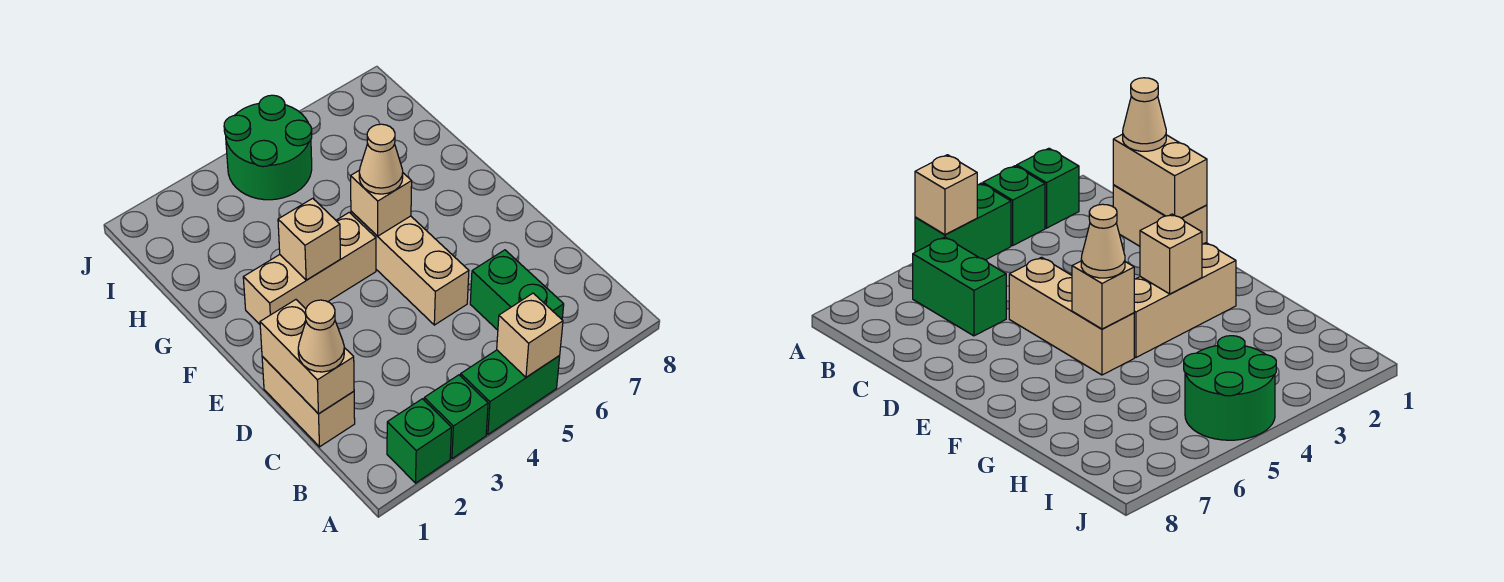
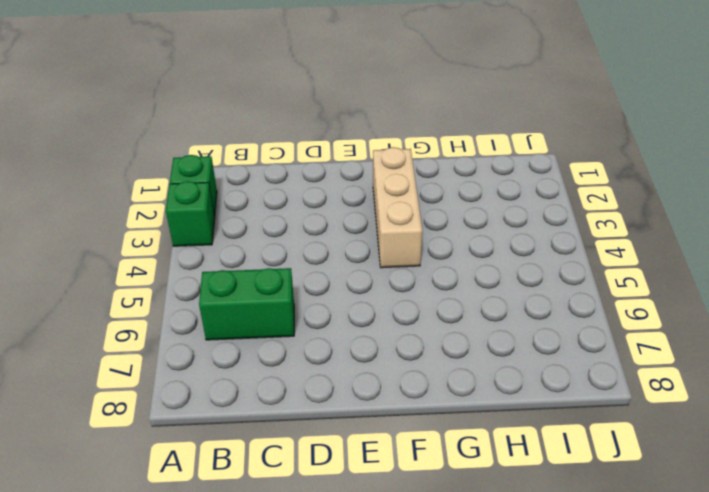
none -> green brick A4:A5 level 1
none -> tan brick C1:D1 level 1
none -> tan brick D5:F5 level 1

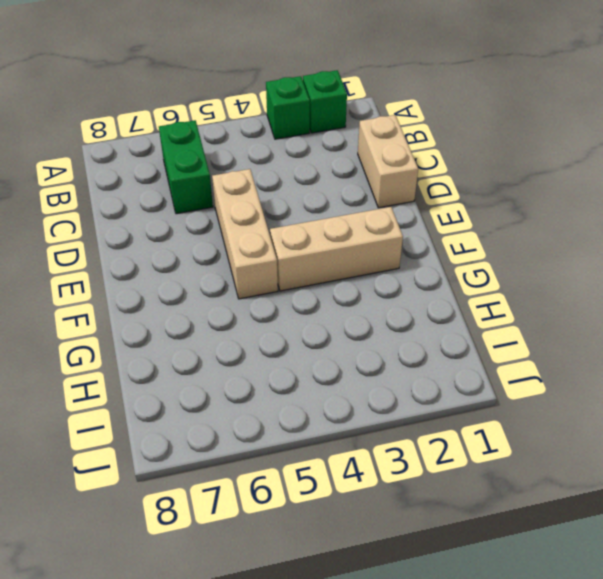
none -> green brick A4:A5 level 1
none -> green round brick I4:J5 level 1
none -> tan brick A5 level 2

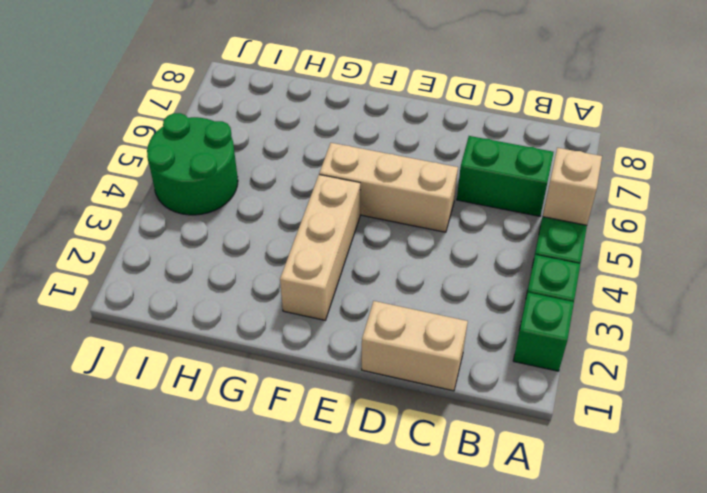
none -> tan brick C1:D1 level 2
none -> tan brick F3 level 2
none -> tan brick F5 level 2

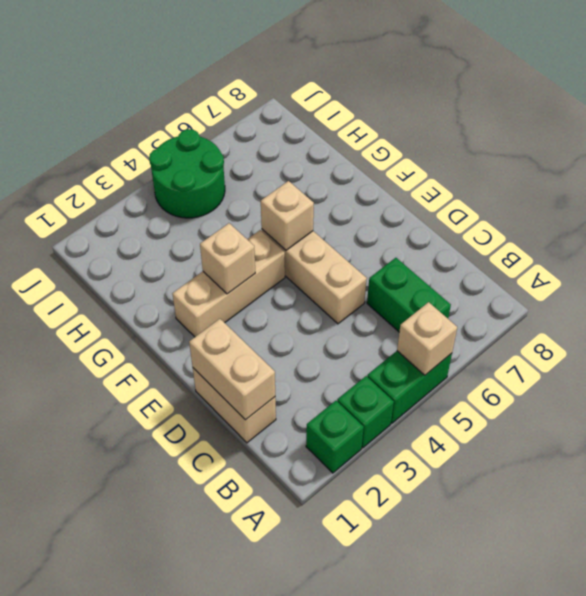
none -> tan cone C1 level 3
none -> tan cone F5 level 3

